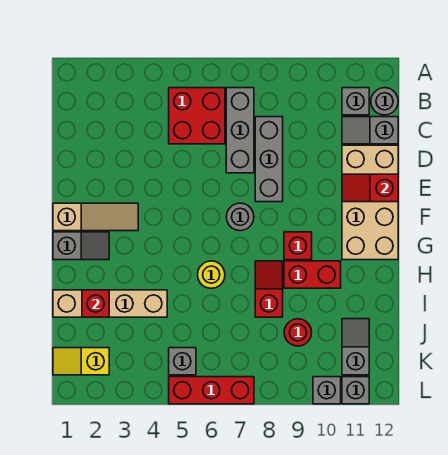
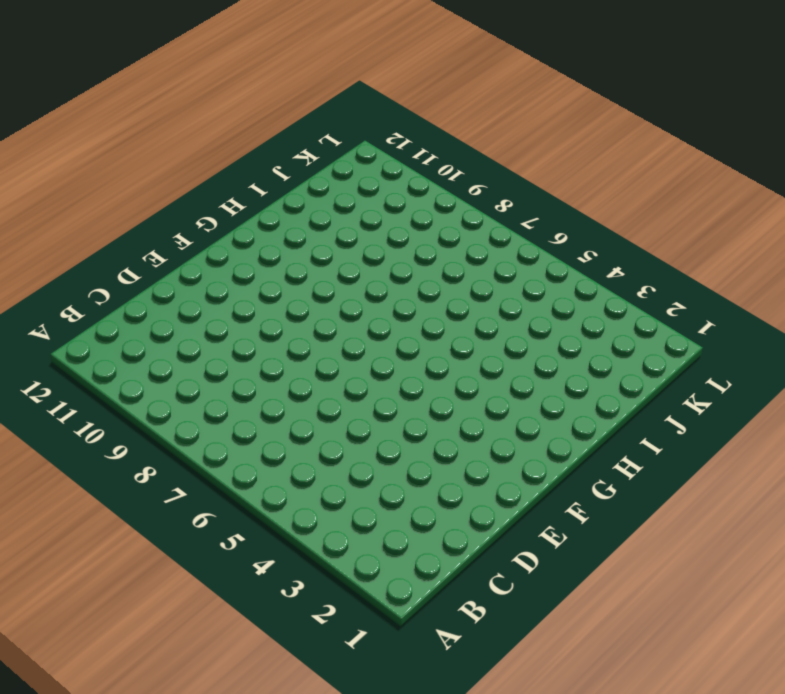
none -> red brick B5:C6 level 1
none -> grey brick B7:D7 level 1
none -> grey brick B11 level 1

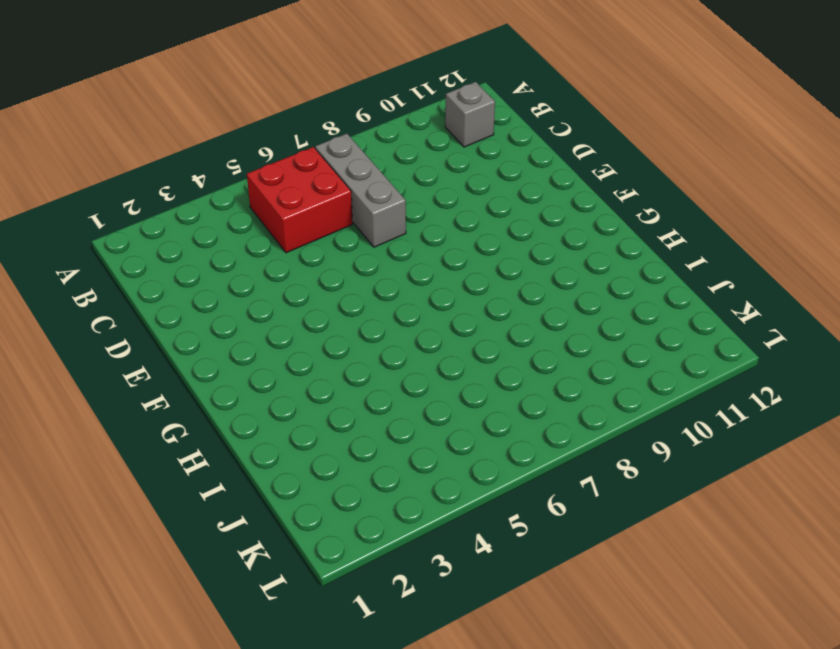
none -> grey round brick B12 level 1
none -> grey brick C8:E8 level 1
none -> grey slope C11:C12 level 1 top 12

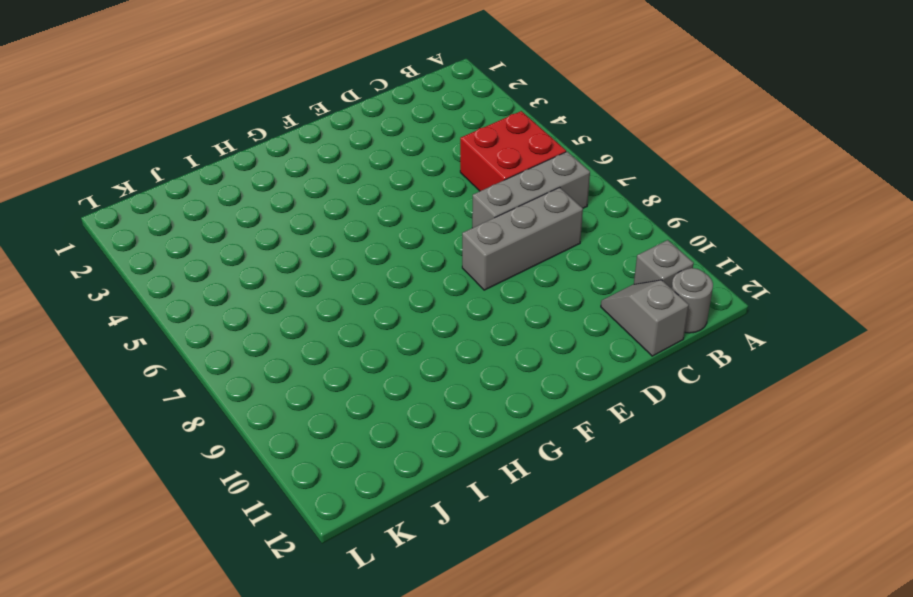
none -> tan brick D11:G12 level 1
none -> tan slope F1:F3 level 1 top 1
none -> grey round brick F7 level 1

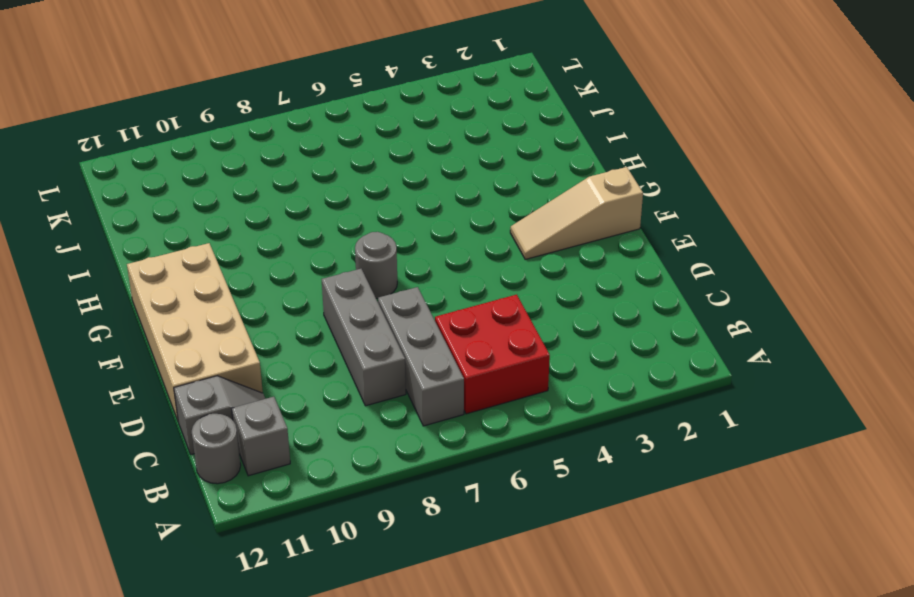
none -> grey slope G1:G2 level 1 top 1
none -> red brick G9 level 1
none -> yellow round brick H6 level 1

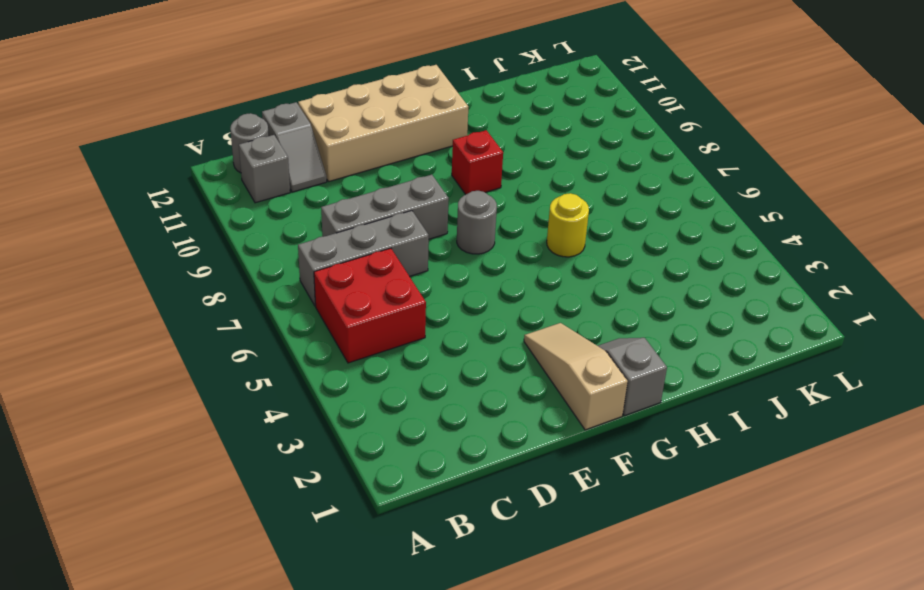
none -> red slope H8:I8 level 1 top I
none -> red brick H9:H10 level 1
none -> tan brick I1:I4 level 1

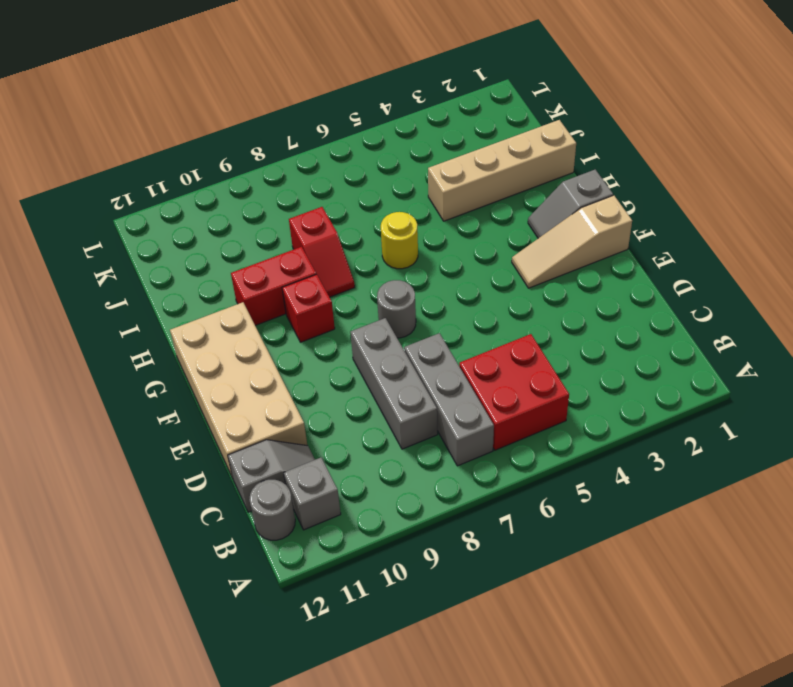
none -> red round brick J9 level 1
none -> grey slope J11:K11 level 1 top K
none -> yellow slope K1:K2 level 1 top 2

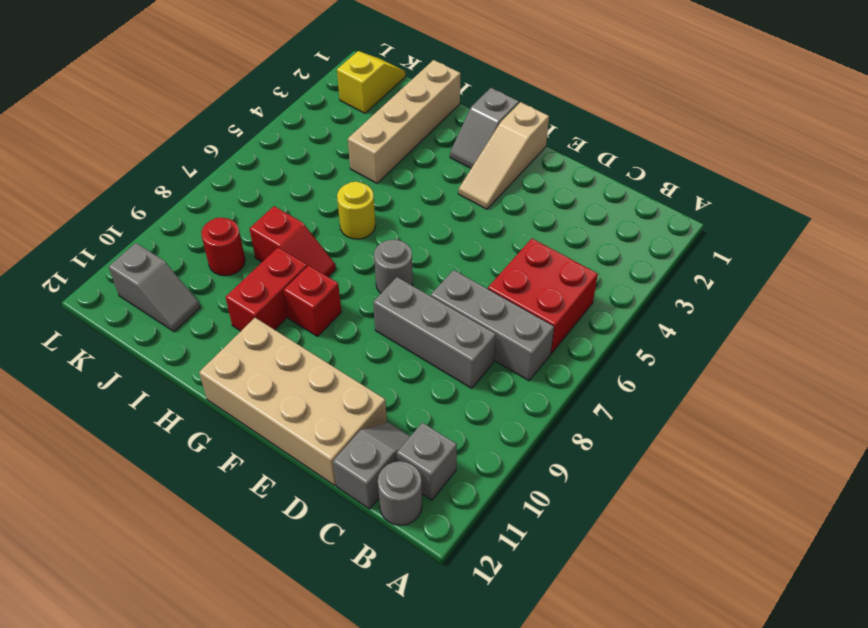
none -> grey brick K5 level 1
none -> red brick L5:L7 level 1
none -> grey brick L10 level 1

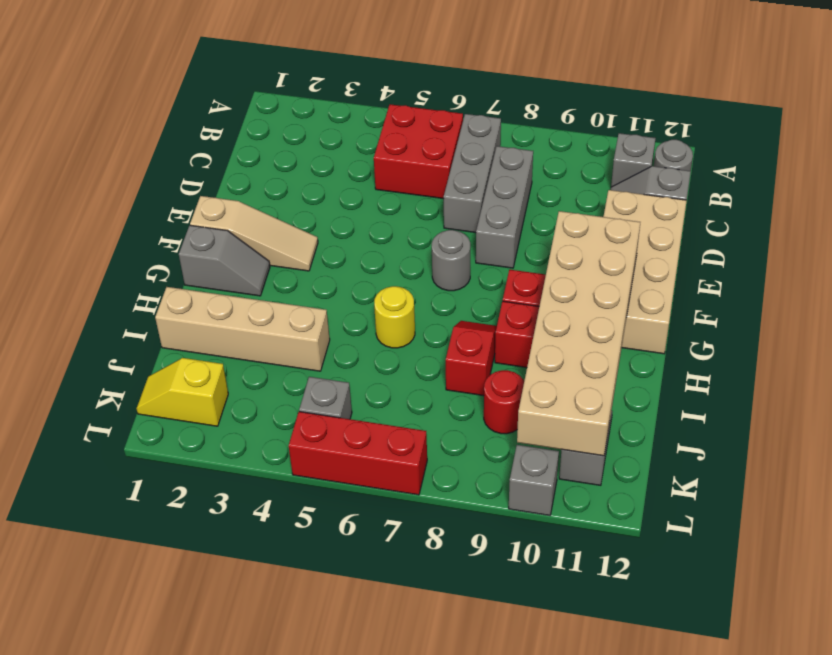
tan brick F10:K11 level 2 -> none
none -> grey brick L11 level 1
none -> red slope E11:E12 level 2 top 12
none -> red brick I2 level 2

